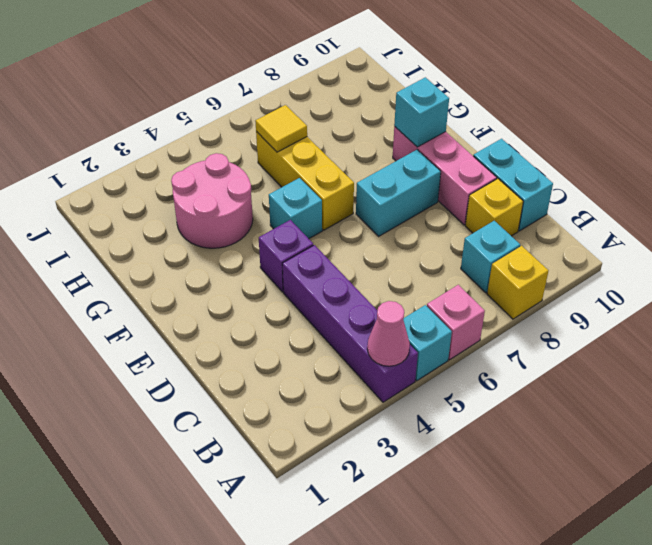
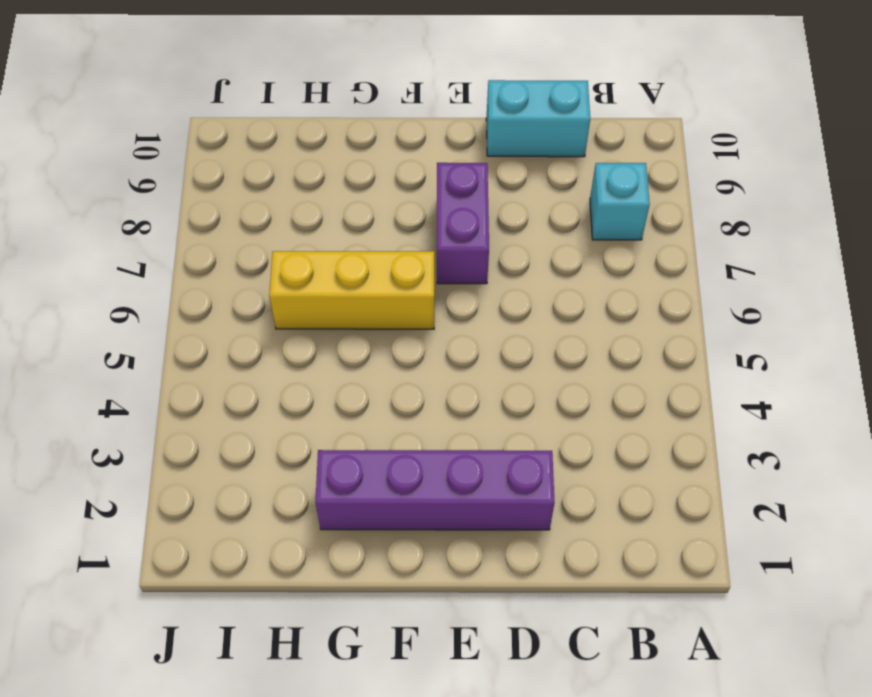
purple brick D2:G2 level 1 -> purple brick A4:D4 level 1
purple brick E7:E8 level 1 -> cyan brick E7:E8 level 1
none -> cyan brick A5 level 1
none -> pink brick A6 level 1
none -> yellow brick A8 level 1

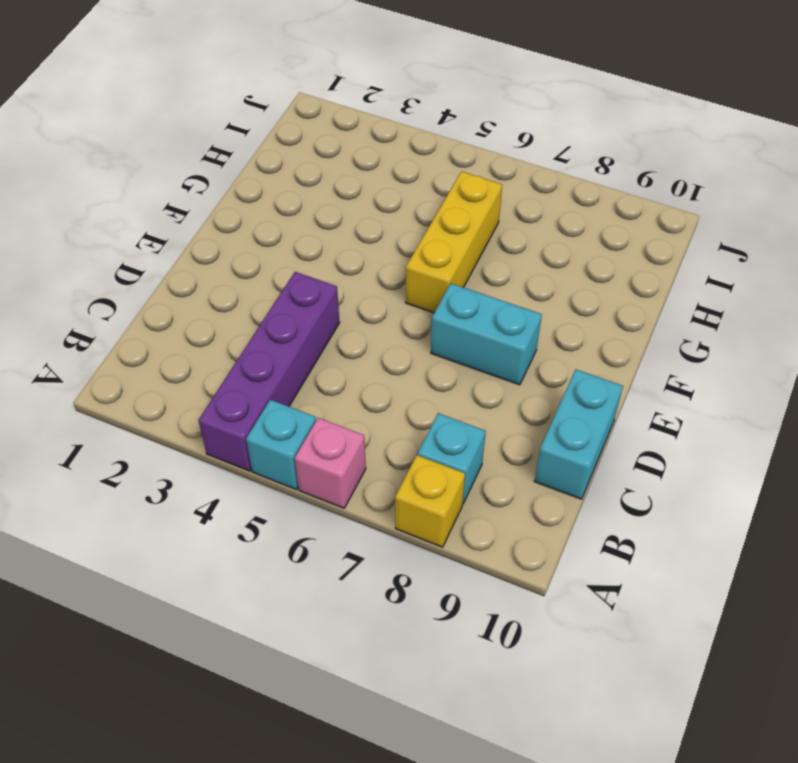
none -> yellow brick C9 level 1
none -> pink brick D9:F9 level 1
none -> purple brick E4 level 1

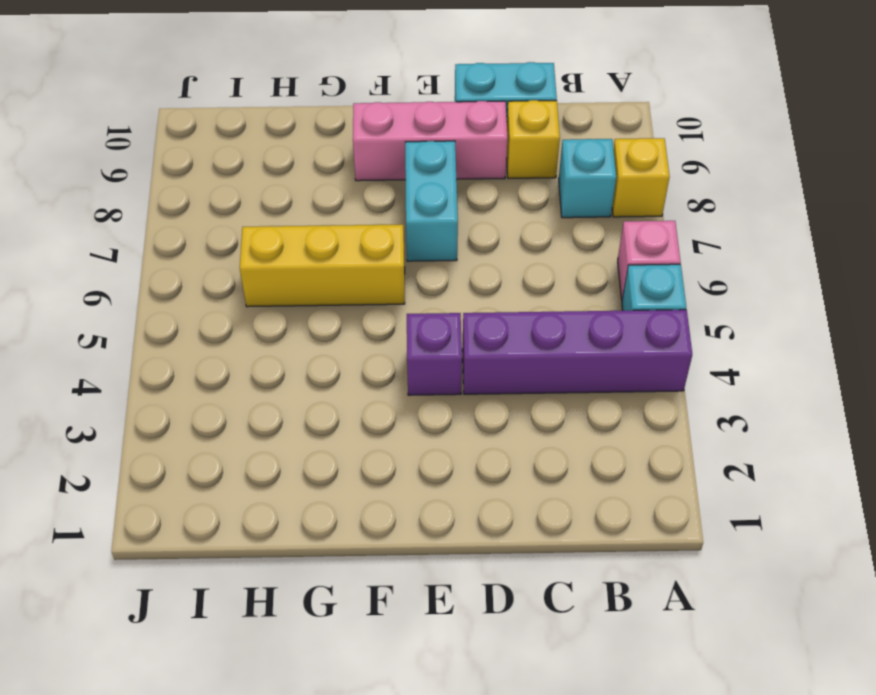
none -> cyan brick F5 level 1
none -> pink round brick G3:H4 level 1
none -> pink cone A4 level 2

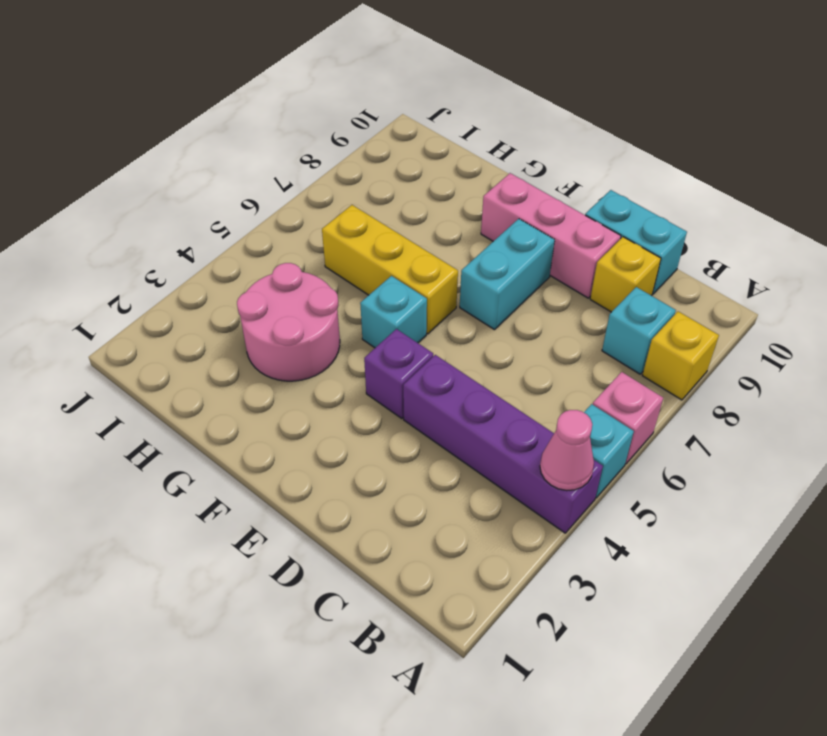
none -> cyan brick F9 level 2
none -> yellow tile H6 level 2

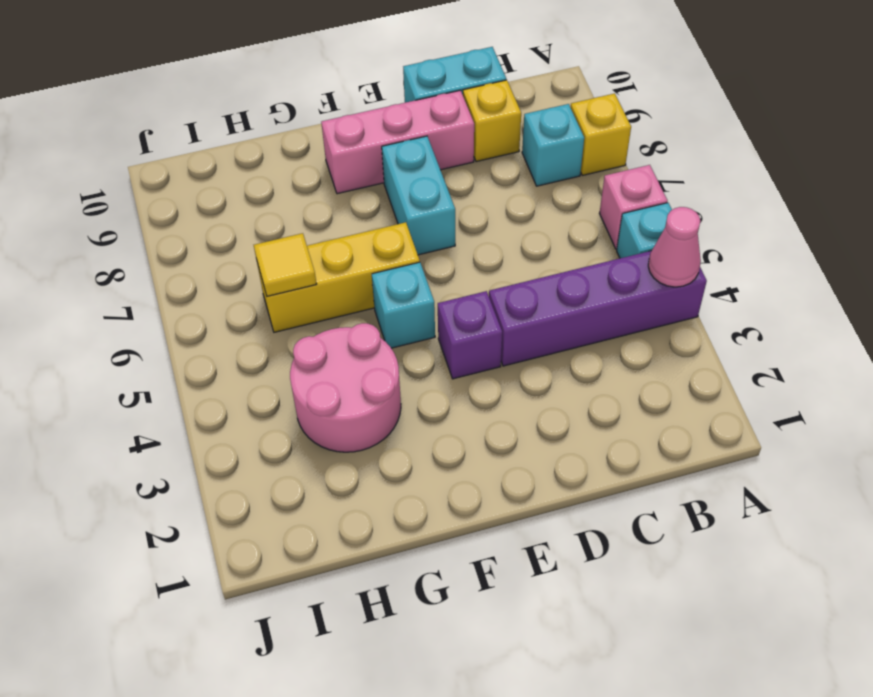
none -> cyan brick F9 level 2

